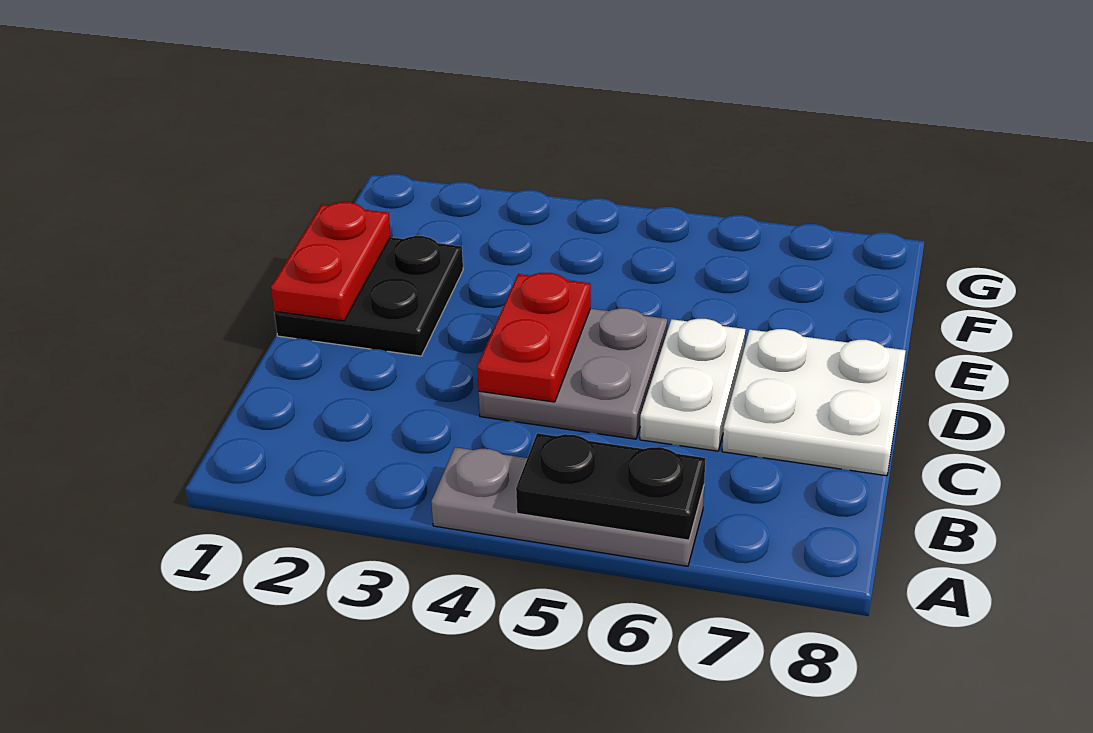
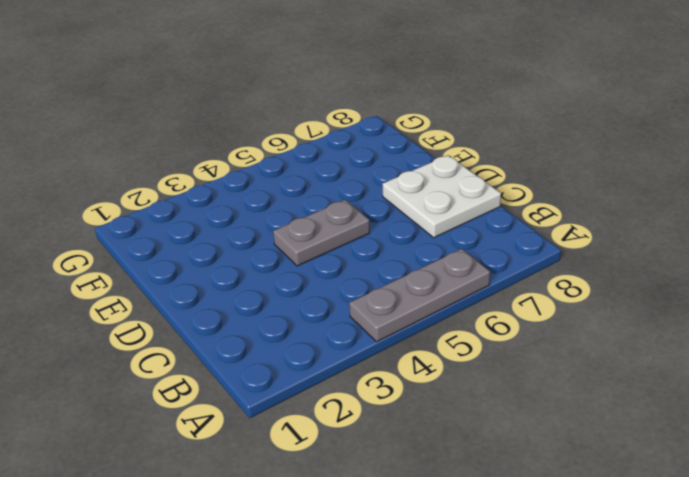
grey plate D4:D5 level 1 -> grey plate C4:D5 level 1
none -> white plate C6:D6 level 1
none -> black plate D1:E2 level 1

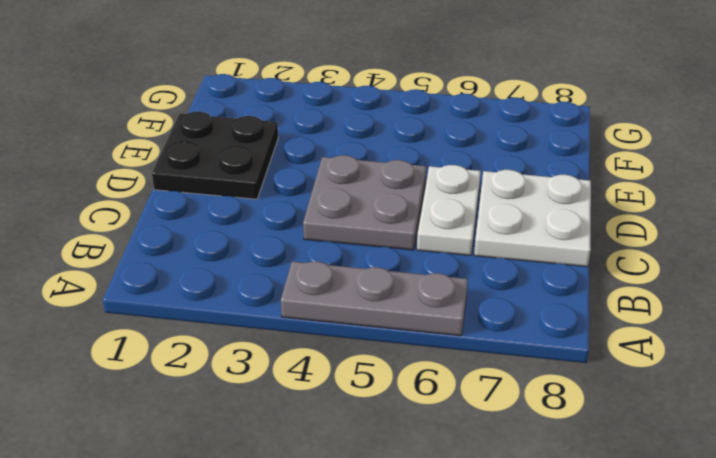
none -> black plate A5:A6 level 2
none -> red plate C4:D4 level 2

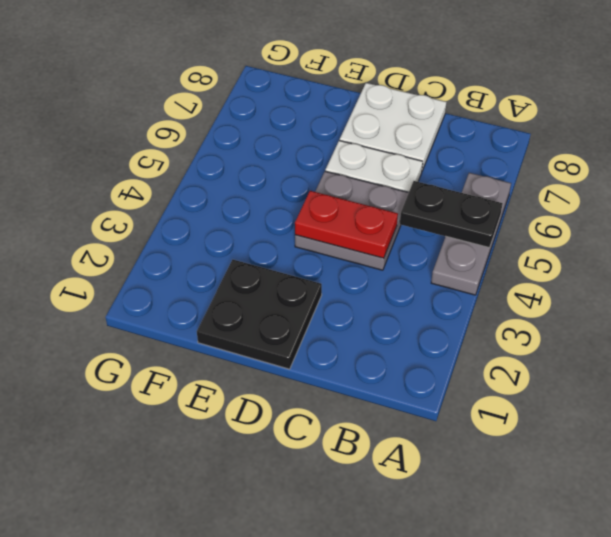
black plate A5:B5 level 2 -> black plate A5:A6 level 2
none -> red plate D1:E1 level 2

